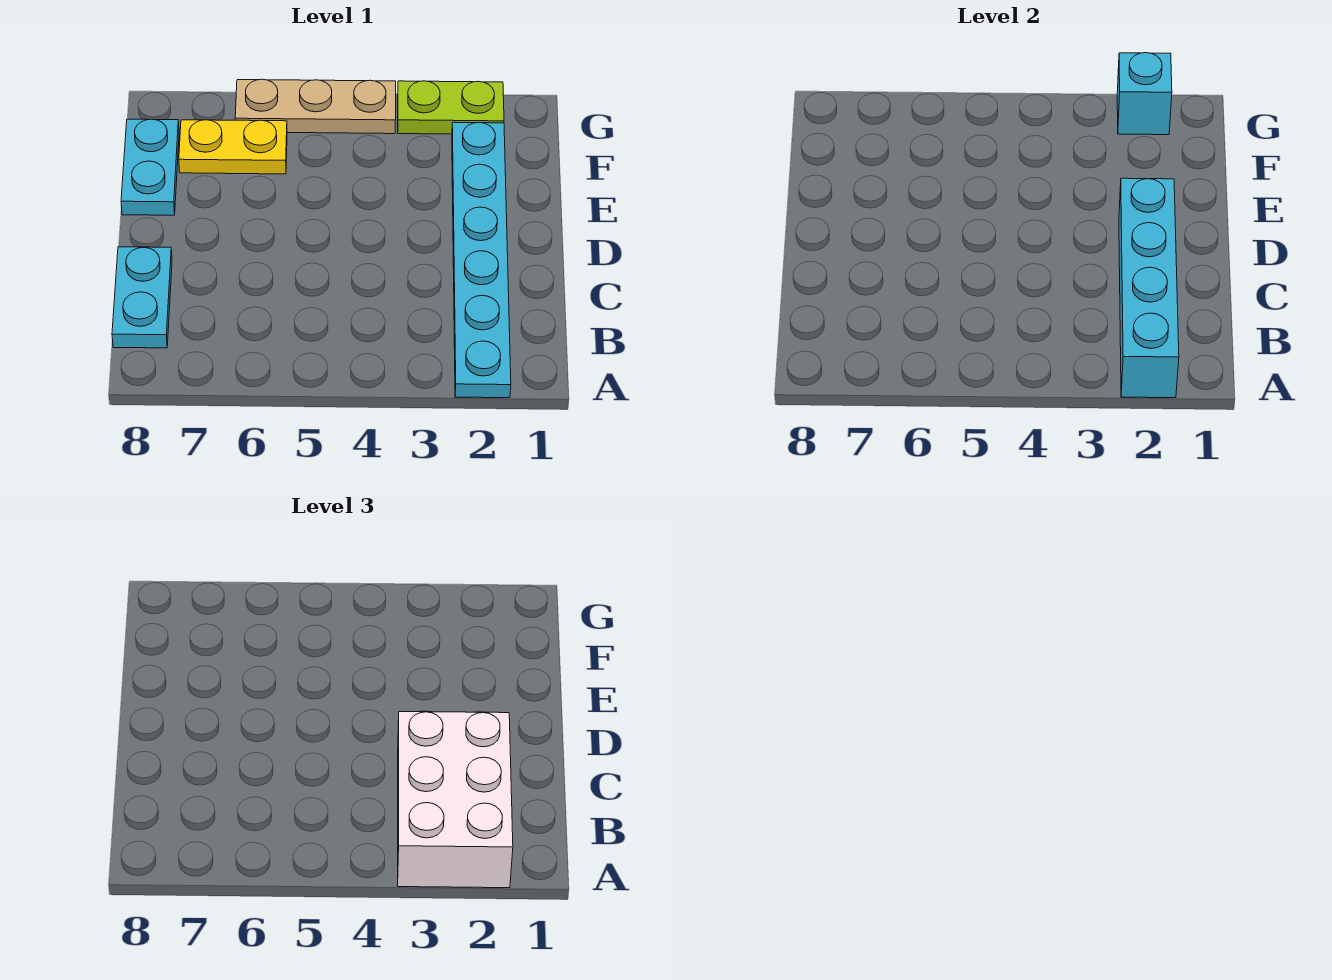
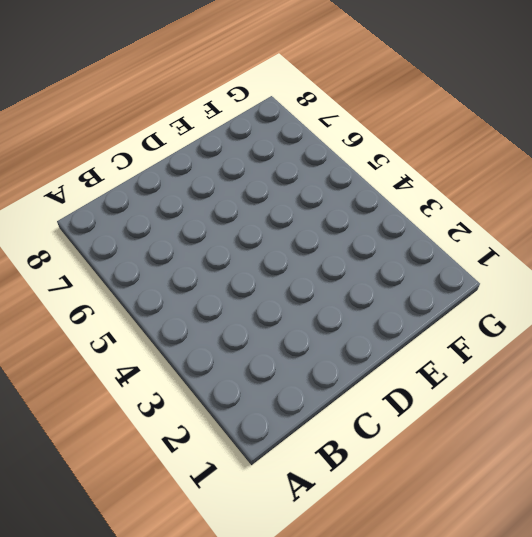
none -> cyan plate A2:F2 level 1
none -> cyan plate B8:C8 level 1

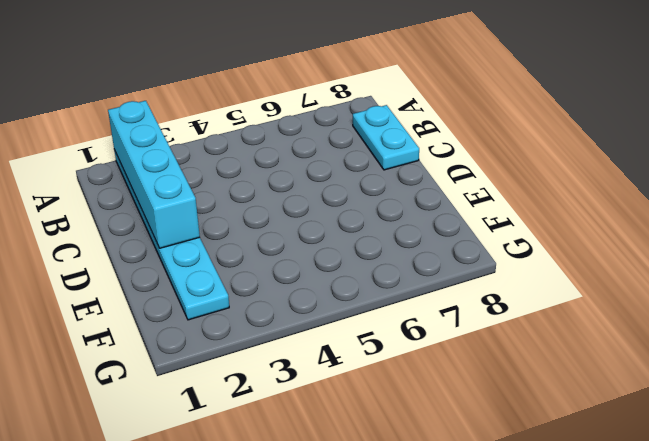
none -> cyan plate E8:F8 level 1
none -> yellow plate F6:F7 level 1

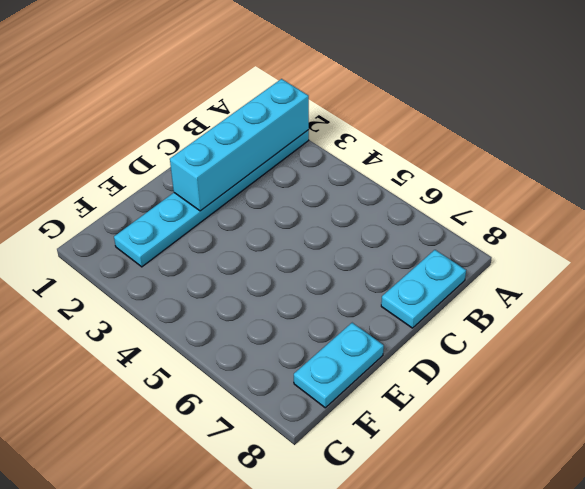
none -> yellow plate F6:F7 level 1
none -> lime plate G2:G3 level 1

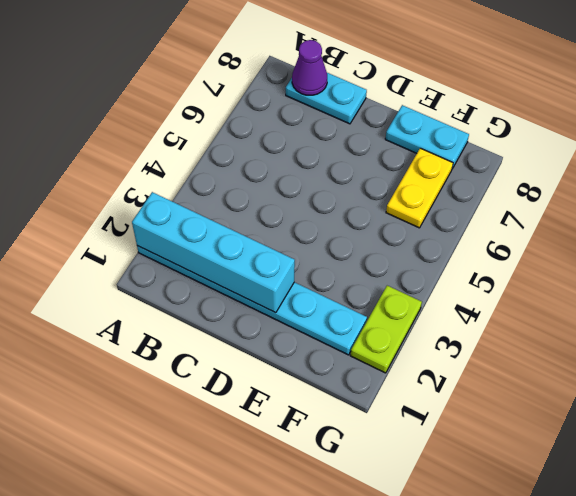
purple cone B8 level 2 -> none
none -> tan plate G4:G6 level 1
none -> cyan brick G2 level 2

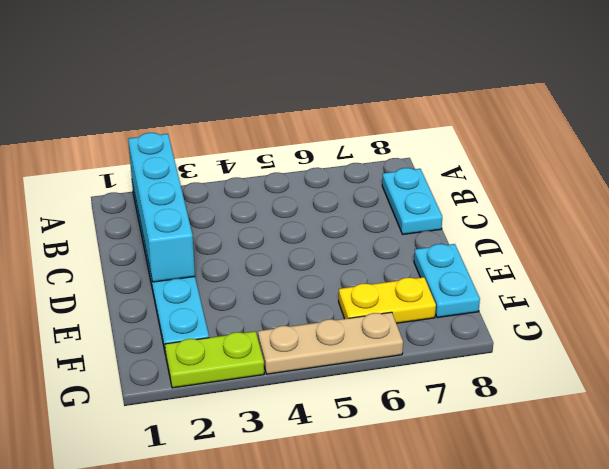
none -> cyan brick G2 level 2
none -> white brick A2:C3 level 3

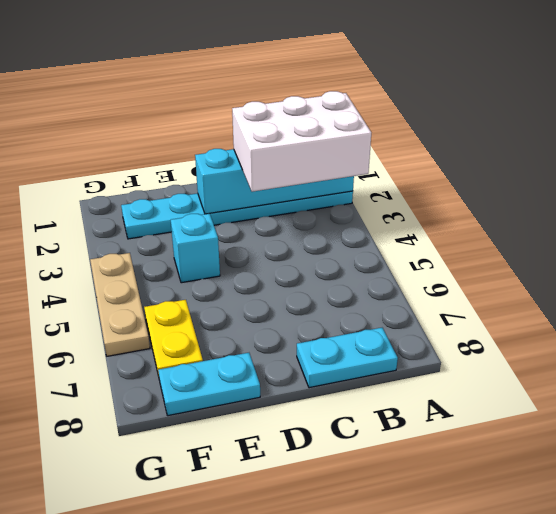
cyan brick E4 level 1 -> cyan brick G2 level 2
none -> lime plate G2:G3 level 1

